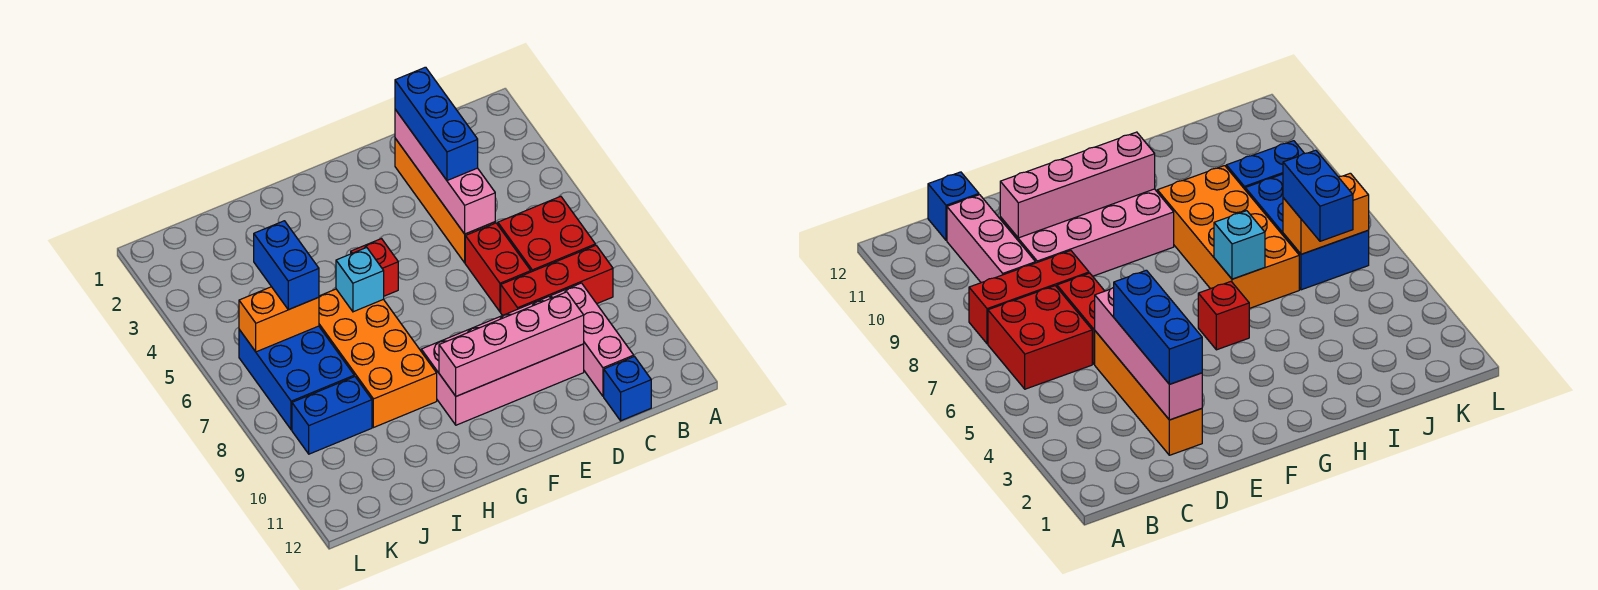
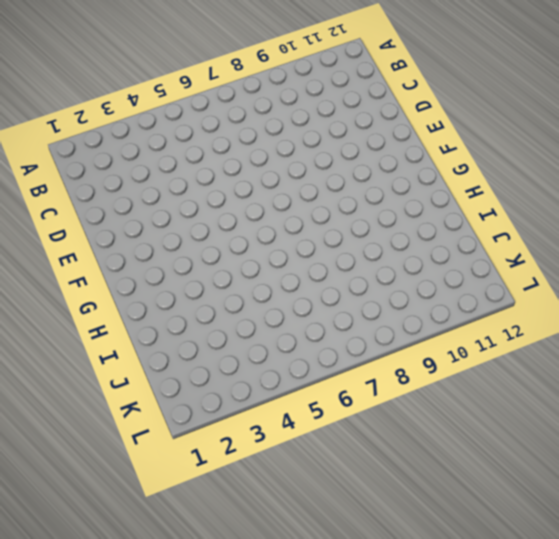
none -> red brick B6:C7 level 1
none -> red brick B8:D8 level 1
none -> pink brick C9:C11 level 1

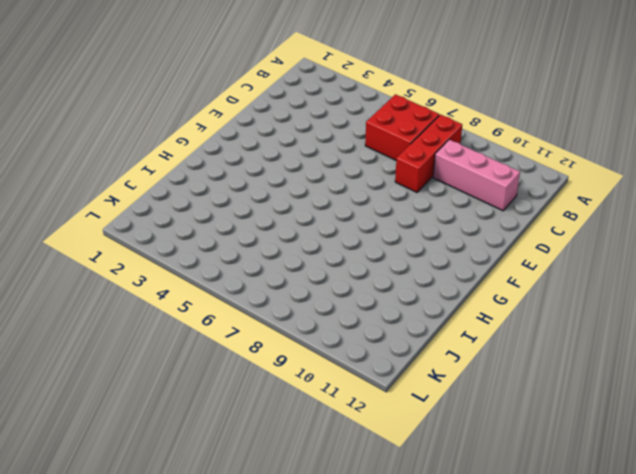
none -> blue brick C12 level 1
none -> orange brick D2:D5 level 1
none -> red brick D6:D7 level 1

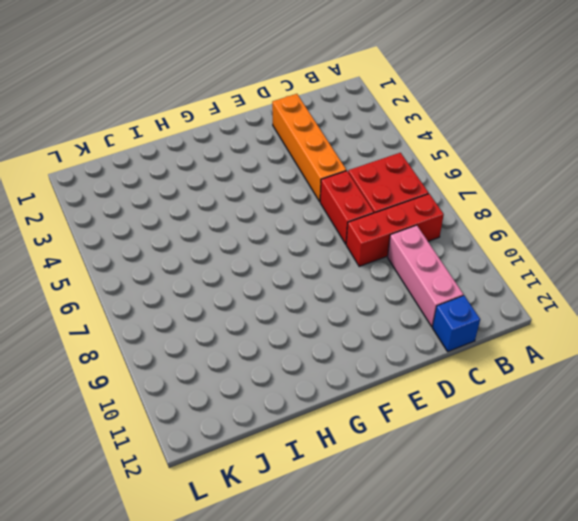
none -> pink brick D9:G10 level 1
none -> red brick G5 level 1
none -> orange brick H6:I9 level 1

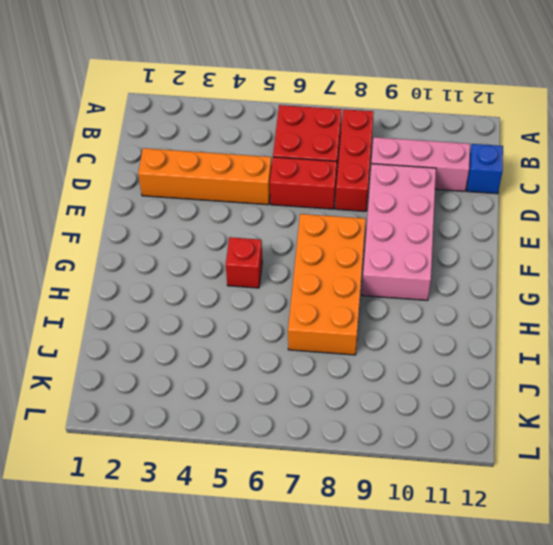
orange brick F7:I8 level 1 -> orange brick H6:I9 level 1
none -> blue brick J6:K8 level 1
none -> blue brick J9:K9 level 1
none -> pink brick D2:D5 level 2

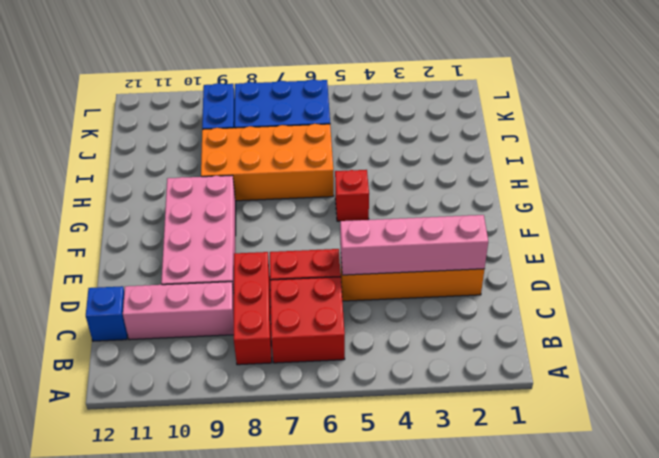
none -> pink brick D10:G10 level 2
none -> cyan brick H6 level 2
none -> orange brick J6:K6 level 2

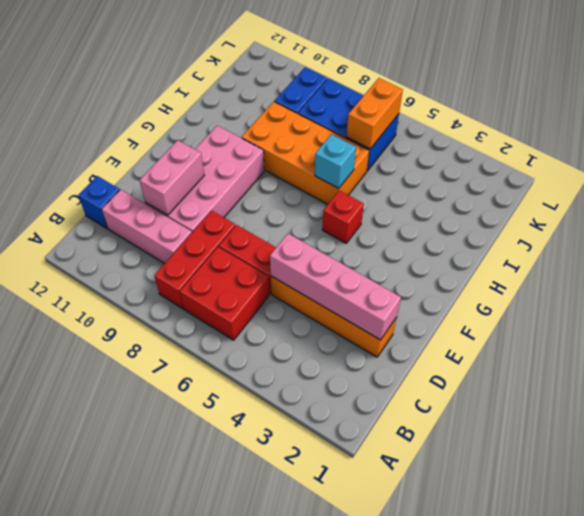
pink brick D10:E10 level 2 -> pink brick D10:G10 level 2
none -> blue brick D2:D4 level 3
none -> blue brick J5:J6 level 3

